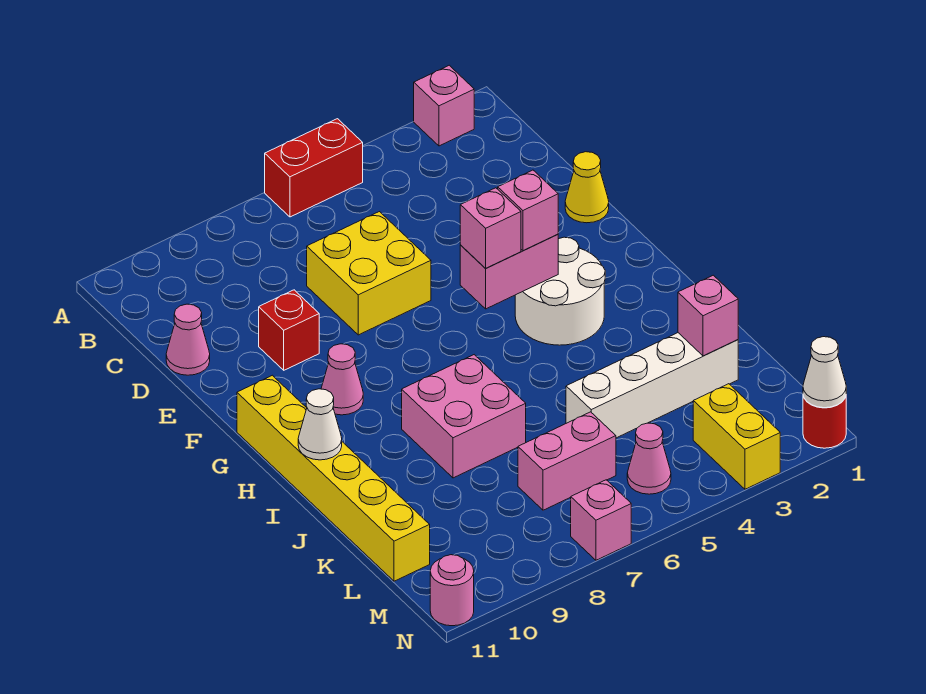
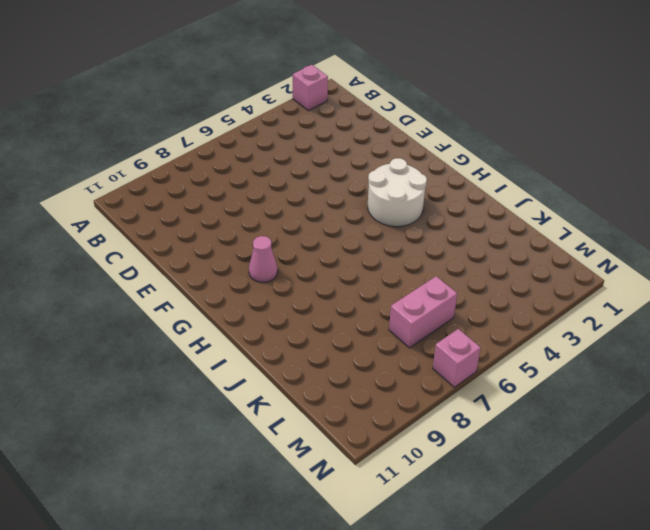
none -> red brick A5:A6 level 1
none -> yellow brick D6:E7 level 1
none -> pink cone D11 level 1

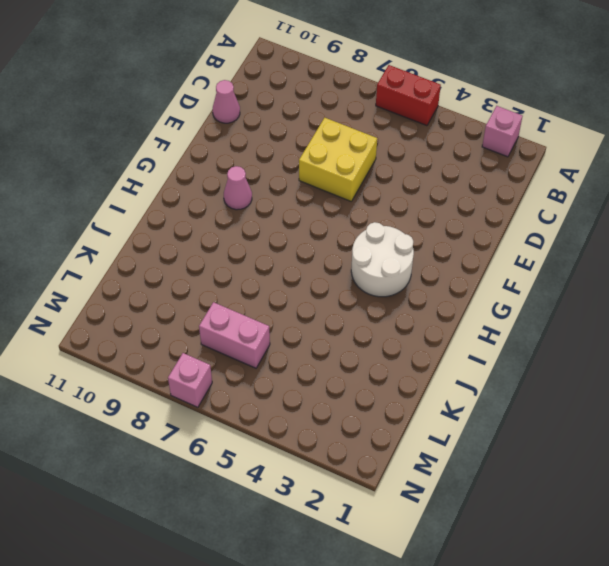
none -> yellow cone E1 level 1
none -> red brick E9 level 1
none -> yellow brick G11:L11 level 1

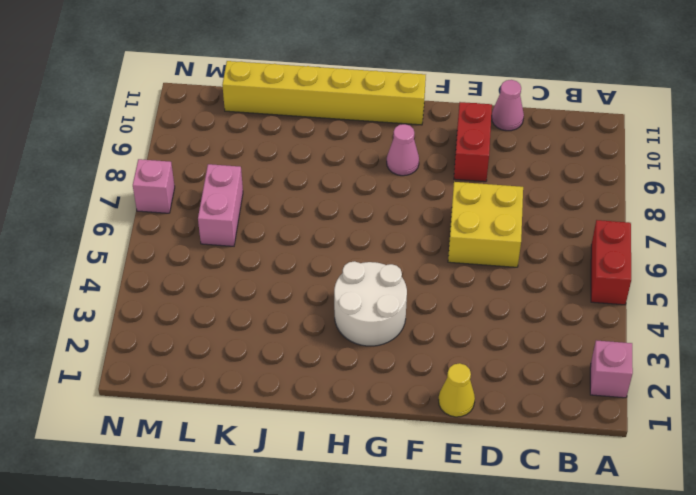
red brick E9:E10 level 1 -> red brick E9 level 1
none -> pink brick I7:J8 level 1
none -> white brick K2:K5 level 1
none -> yellow brick M3:N3 level 1

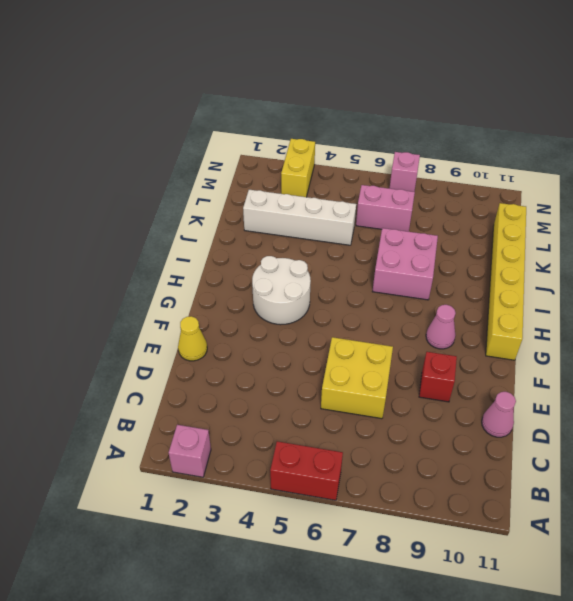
none -> pink cone M5 level 1
none -> red round brick N1 level 1
none -> pink round brick N11 level 1

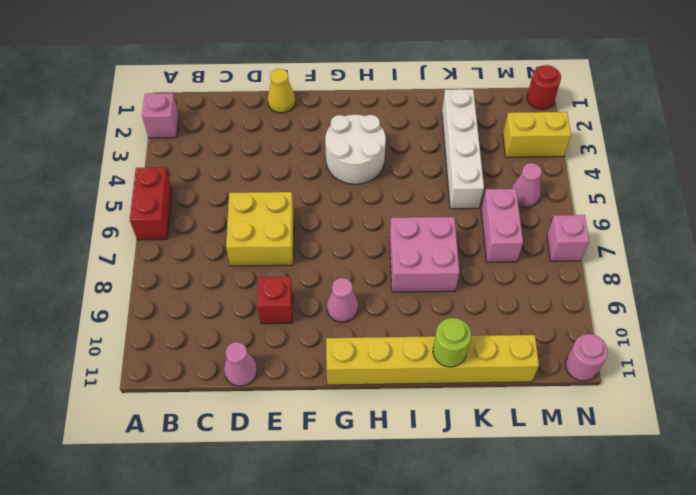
lime round brick J11 level 2 -> none
none -> pink brick G4:G5 level 2
none -> white cone I11 level 2
none -> pink brick K2 level 2

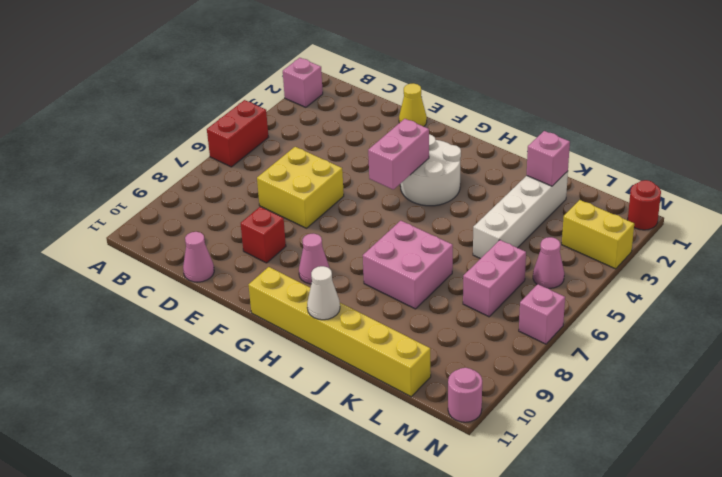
none -> white cone N1 level 2
none -> pink brick G4 level 3
none -> pink brick G5 level 3

